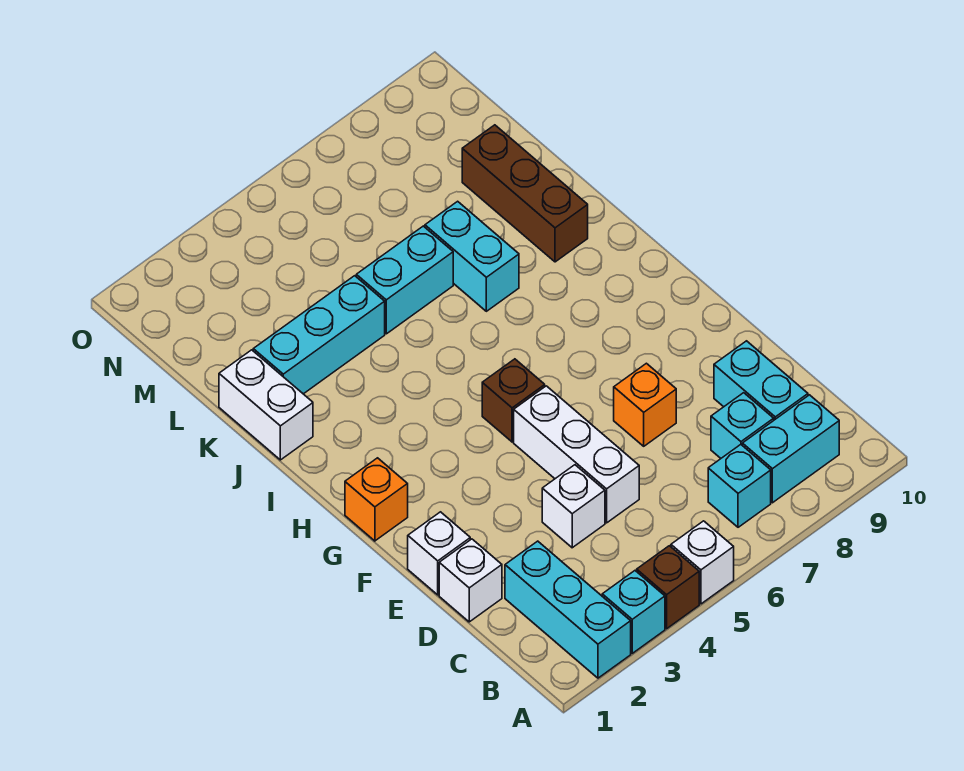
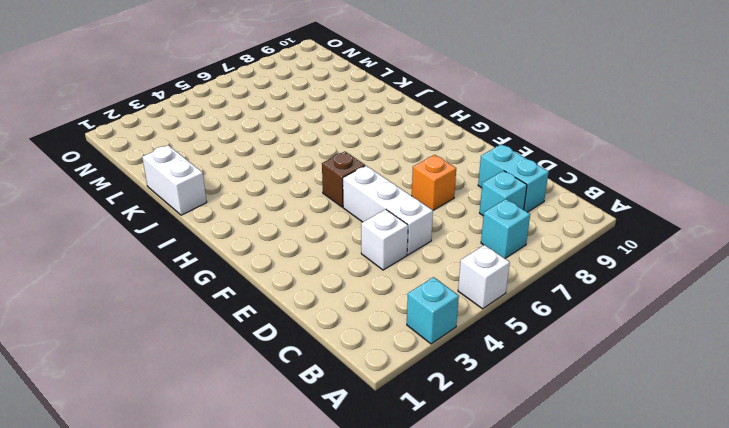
none -> cyan brick A2:C2 level 1
none -> brown brick A4 level 1
none -> cyan brick B8:B9 level 1

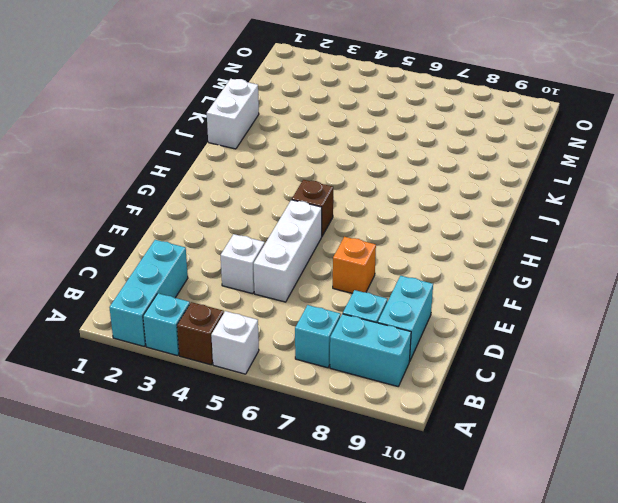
none -> white brick D1 level 1
none -> white brick E1 level 1
none -> orange brick G1 level 1

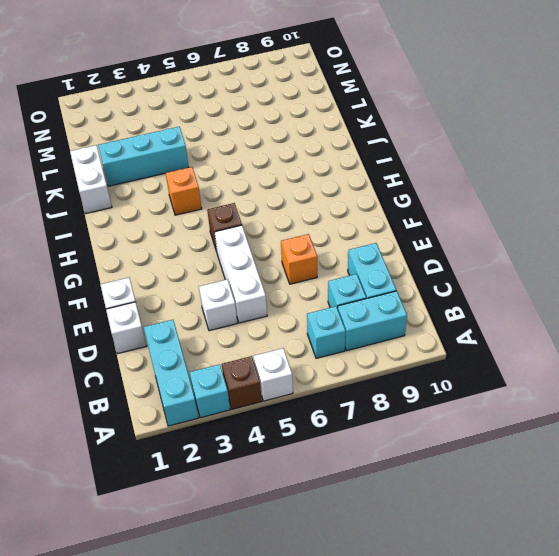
orange brick I4 level 1 -> orange brick G1 level 1
none -> cyan brick J7:K7 level 1
none -> brown brick J9:L9 level 1
none -> cyan brick K5:K6 level 1

